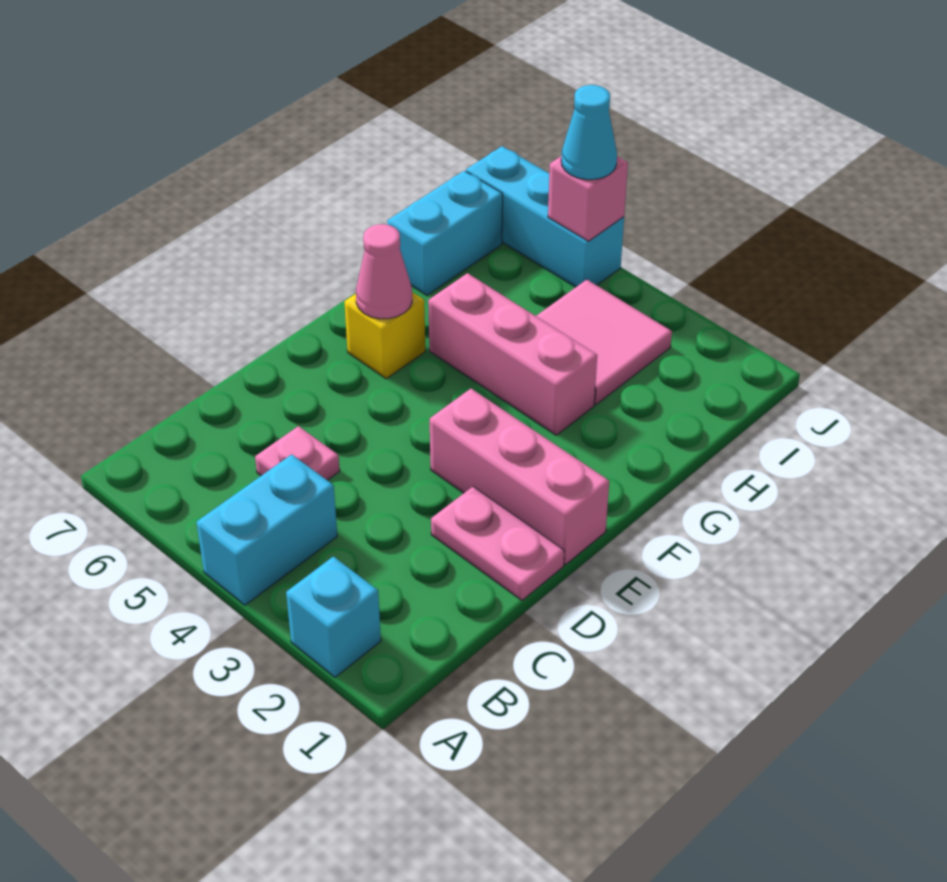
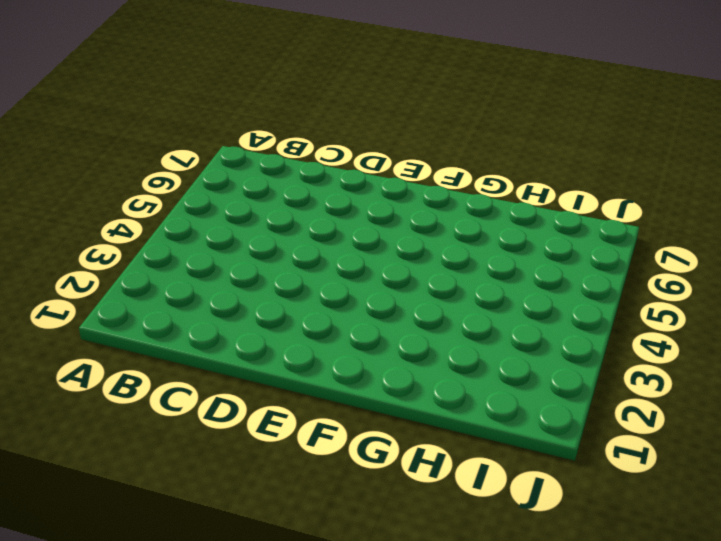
none -> cyan brick A2 level 1
none -> cyan brick A4:B4 level 1
none -> pink plate C5 level 1

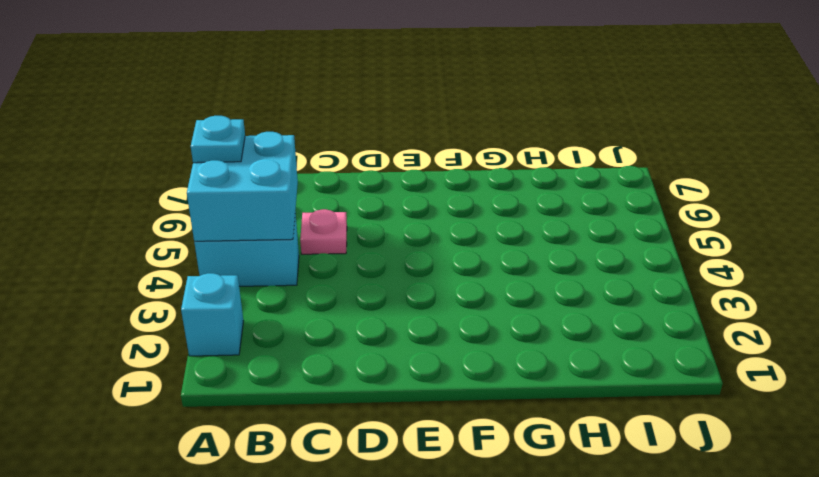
cyan brick A4:B5 level 2 -> none
cyan plate A5 level 3 -> none
none -> pink plate D1:D2 level 1
none -> pink brick E1:E3 level 1
none -> yellow brick F6 level 1

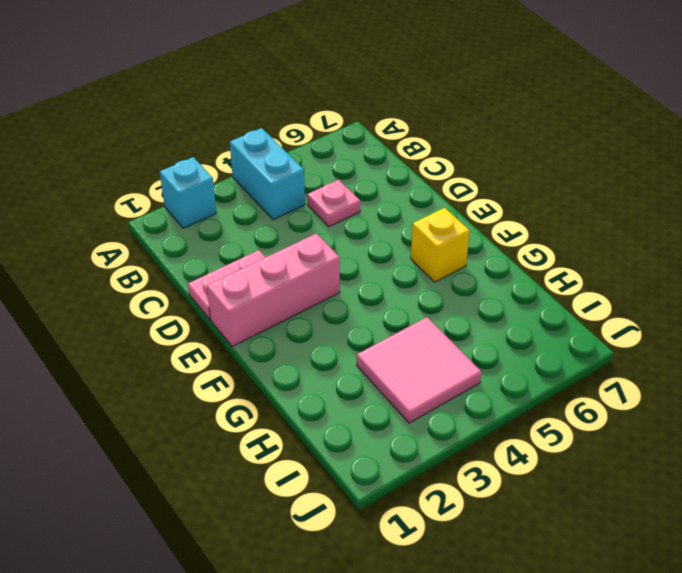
none -> pink brick G3:G5 level 1
none -> cyan brick H7:I7 level 1
none -> cyan brick J5:J7 level 1

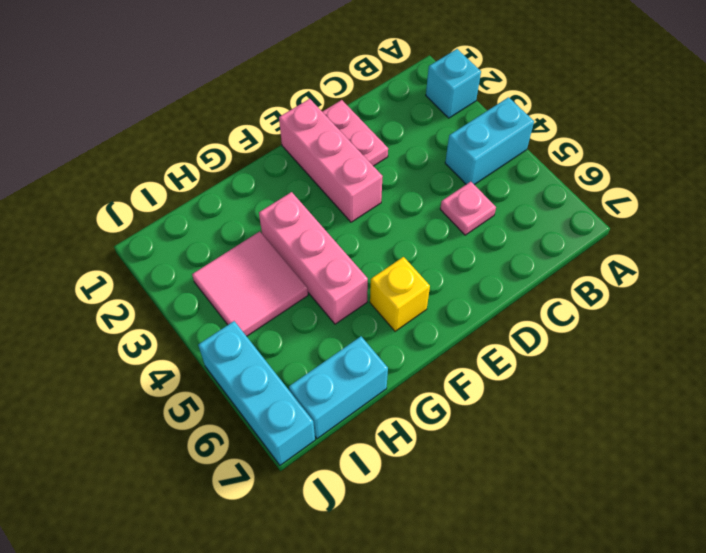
none -> pink cone F6 level 2
none -> pink brick J5 level 2
none -> cyan cone J5 level 3

